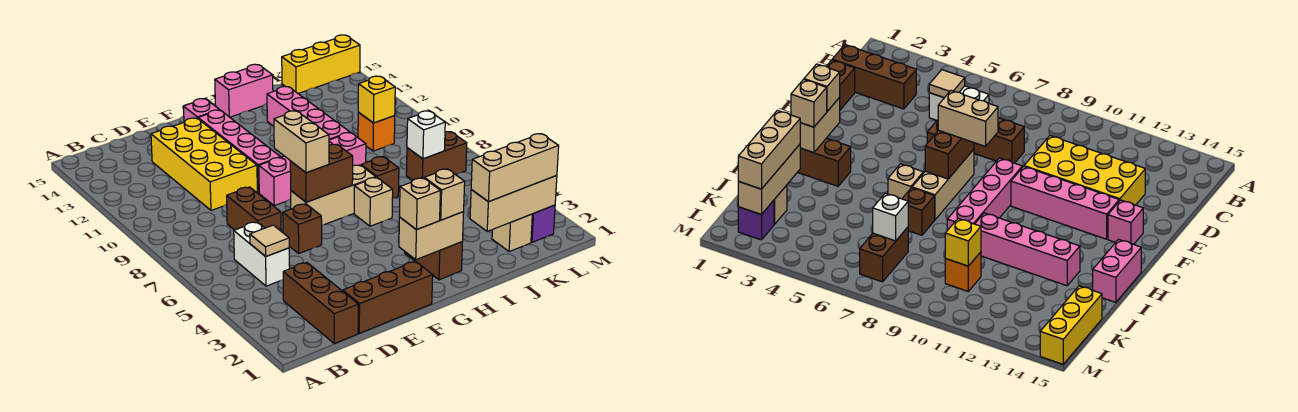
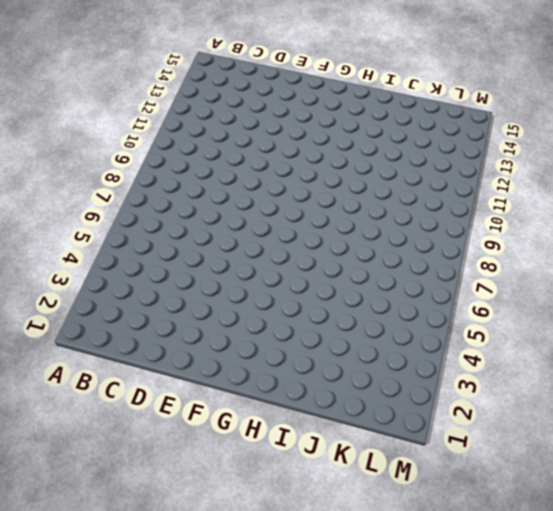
none -> brown brick C1:C3 level 1
none -> white brick C5:C6 level 1
none -> brown brick D1:F1 level 1
none -> brown brick D7:D8 level 1

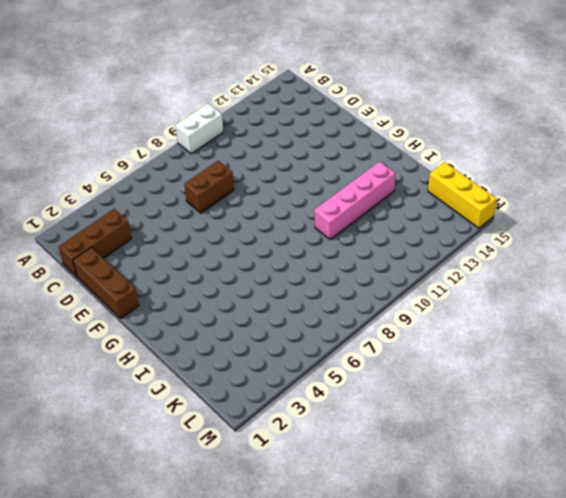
white brick A9:A10 level 1 -> white brick C5:C6 level 1
none -> yellow brick D10:E13 level 1
none -> brown brick E6 level 1
none -> tan brick F7:H7 level 1
none -> pink brick F9:I9 level 1

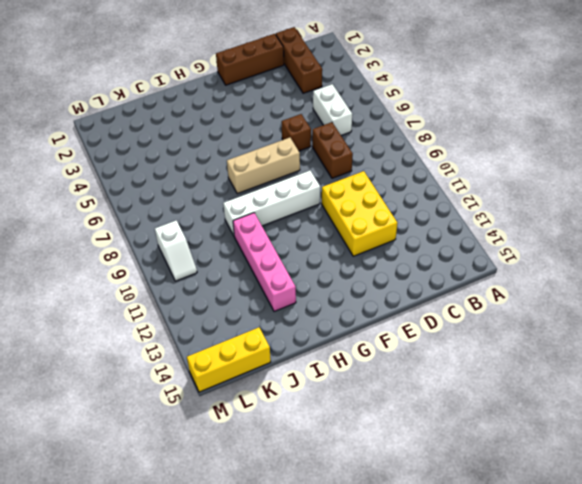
yellow brick D10:E12 level 1 -> yellow brick D10:E13 level 1
white brick F9:I9 level 1 -> pink brick F9:I9 level 1
white slope L9:L10 level 1 top 9 -> none
none -> pink brick F10:F13 level 1
none -> pink brick F14 level 1
none -> brown brick H2:H3 level 1
none -> tan brick H6 level 1

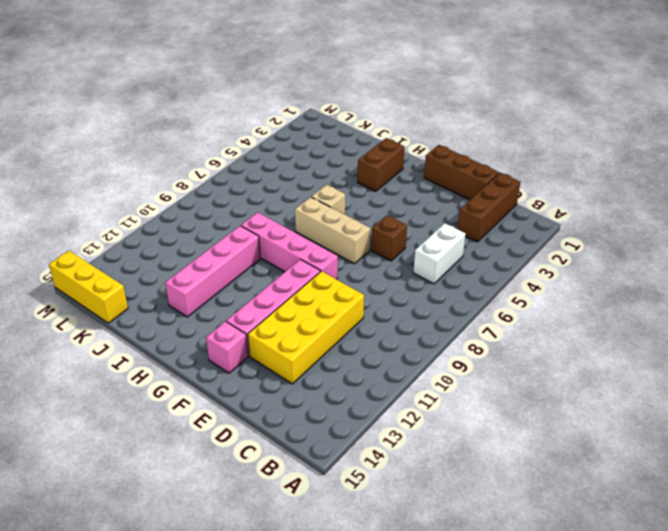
none -> brown brick D7:D8 level 1
none -> pink brick H15:I15 level 1
none -> brown brick I7 level 1
none -> tan brick K2 level 1

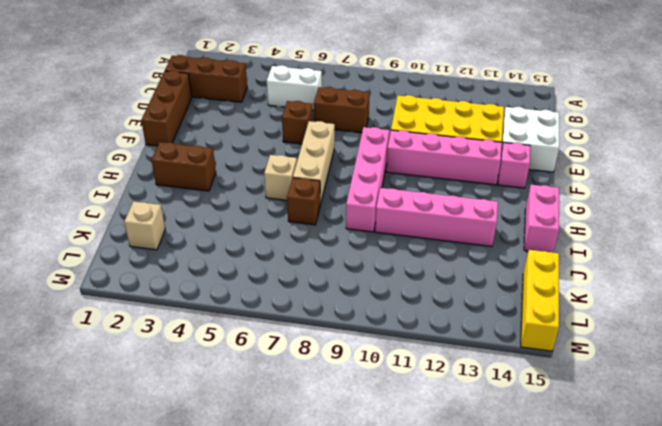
white brick D14:E15 level 1 -> none
none -> brown brick K7:L7 level 1
none -> orange brick K10 level 1
none -> purple brick L2 level 1
none -> tan tile C5 level 2

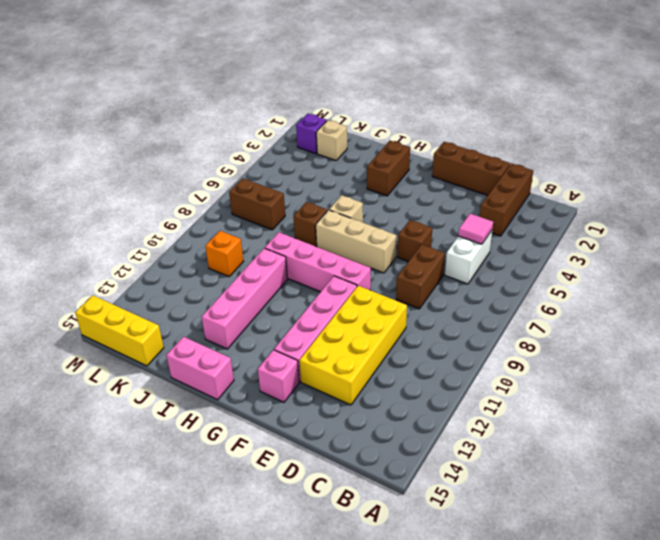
pink tile C5 level 2 -> tan tile C5 level 2
none -> brown brick F7:G7 level 2
none -> tan brick G2:H2 level 2
none -> tan brick J2:L2 level 2
none -> white brick K7 level 2

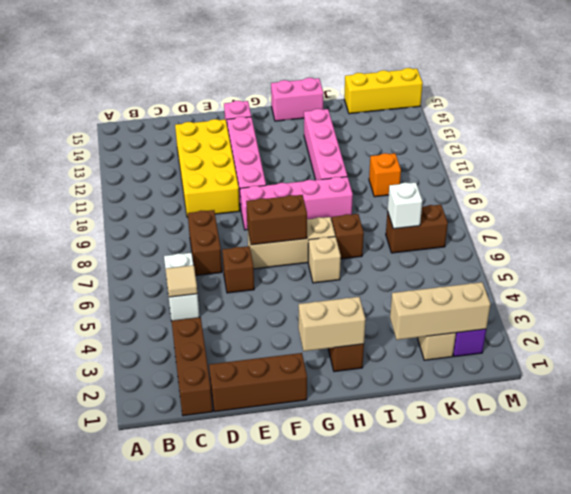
none -> yellow brick K10 level 2
none -> tan brick F7:F8 level 3
none -> tan brick G2 level 3
none -> tan brick H2 level 3

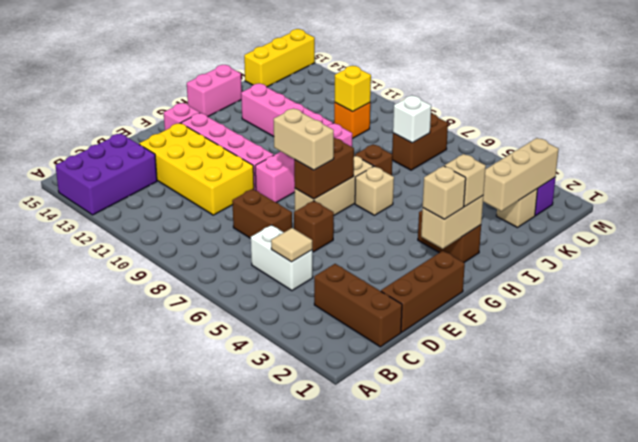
purple brick A13:C14 level 1 -> none
none -> tan brick J2:L2 level 3

